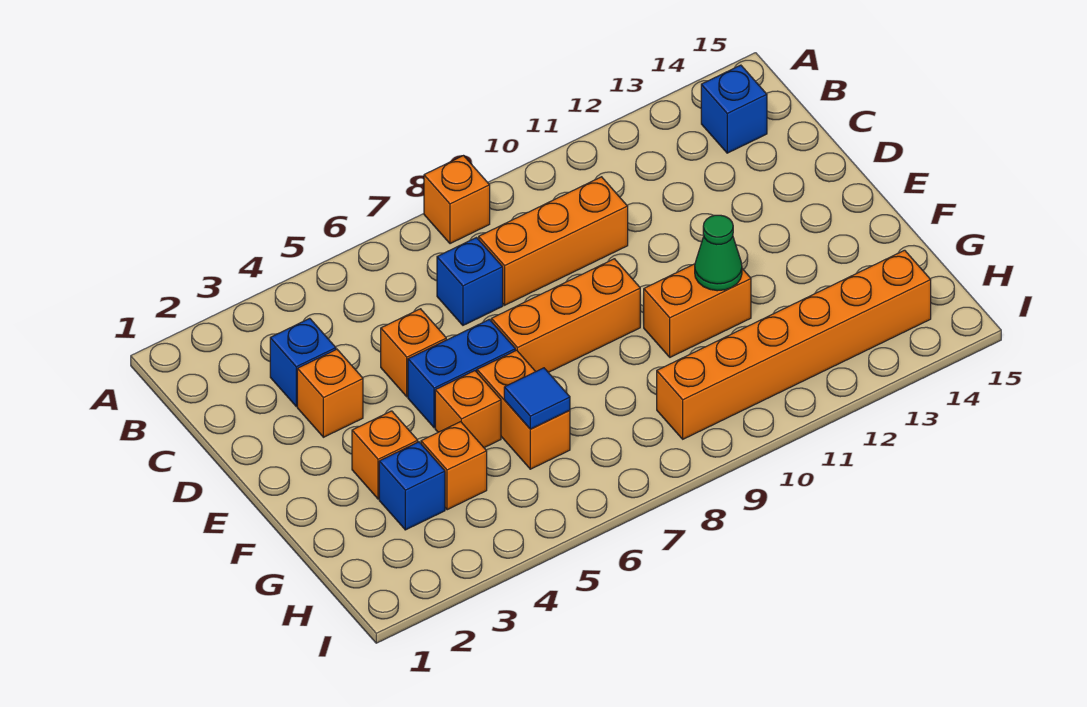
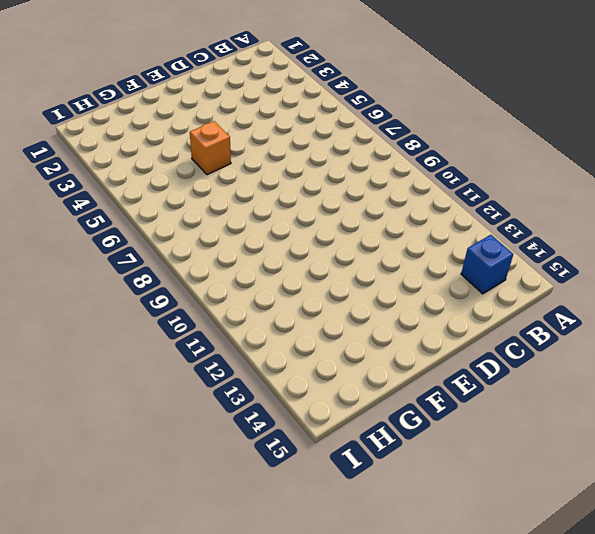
none -> orange brick A8 level 1
none -> blue brick C3 level 1
none -> blue brick C7 level 1

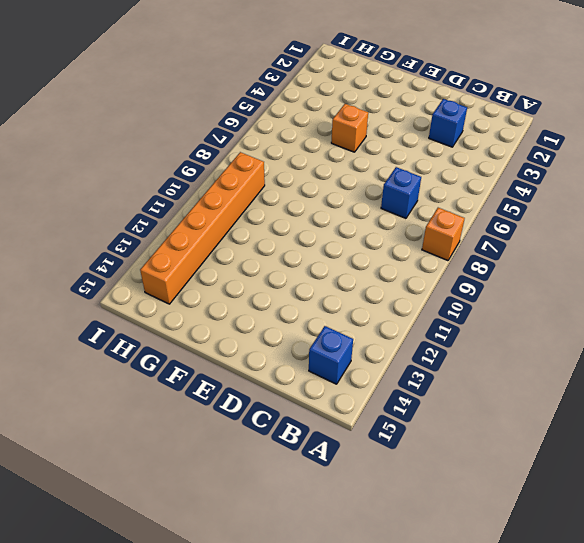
none -> orange brick C8:C10 level 1
none -> orange brick D3 level 1
none -> orange brick D5 level 1

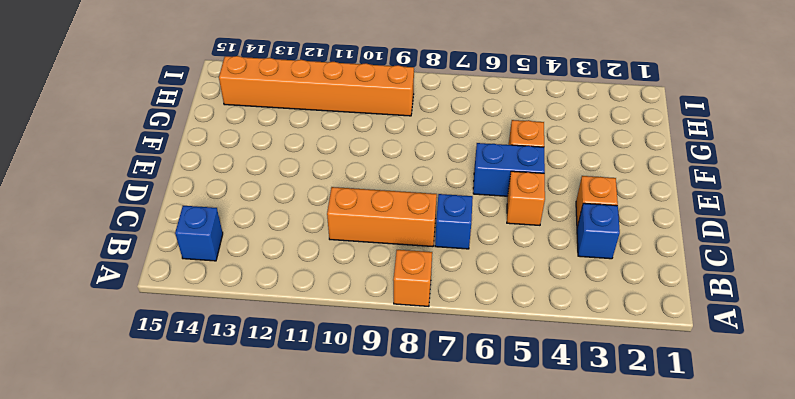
none -> orange brick E7:E9 level 1
none -> orange brick F3 level 1
none -> orange brick F6:G6 level 1

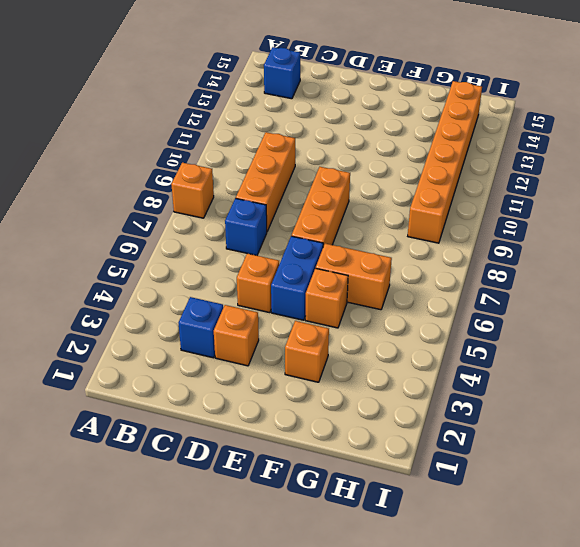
none -> orange brick F10:F11 level 1
none -> blue brick G3 level 1
none -> orange brick G4 level 1

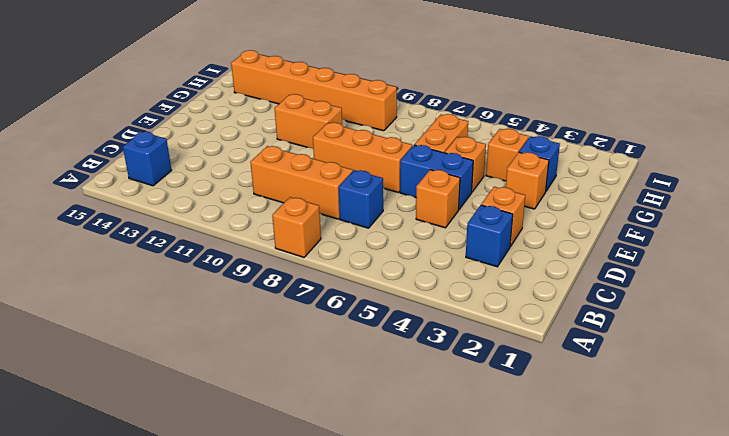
none -> green cone F11 level 2
none -> blue tile G6 level 2

